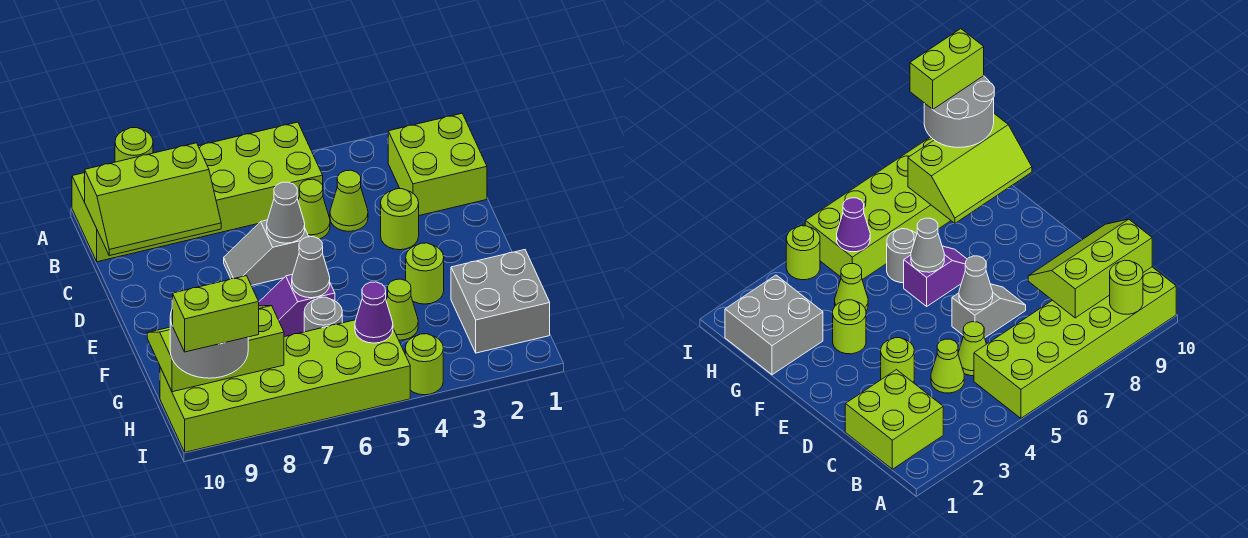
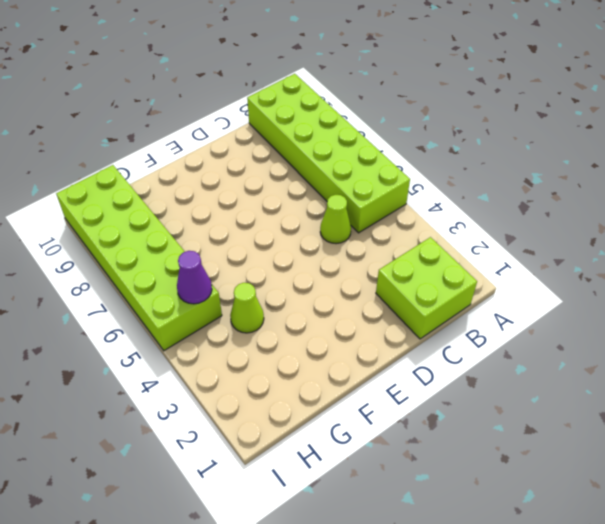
none -> lime cone C4 level 1
none -> lime round brick D3 level 1
none -> grey slope D6:D7 level 1 top 6

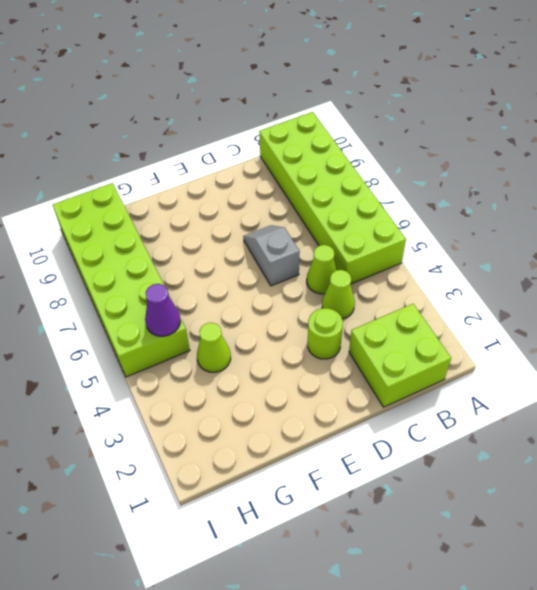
none -> lime round brick F3 level 1
none -> purple slope F6:F7 level 1 top 6
none -> grey brick G1:H2 level 1

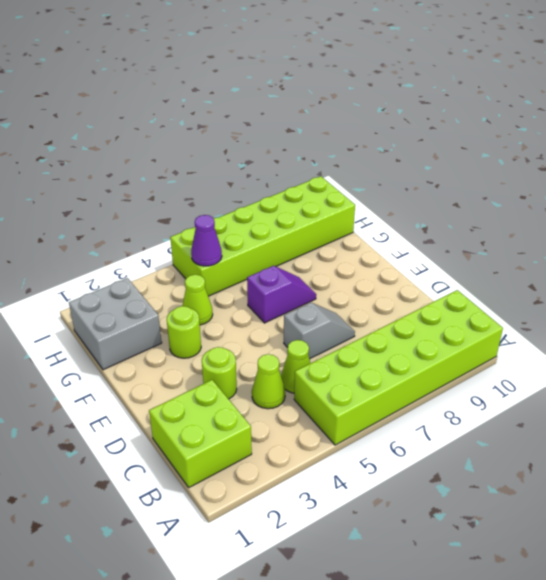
none -> grey round brick G6 level 1
none -> lime round brick I4 level 1
none -> lime round brick A9 level 2

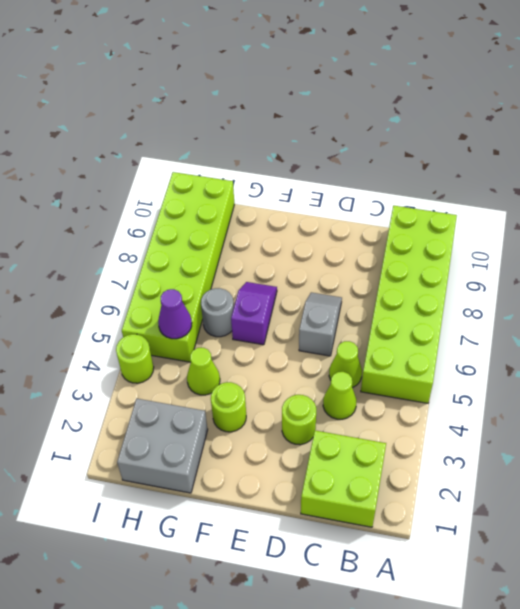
none -> lime round brick A9 level 2
none -> lime slope B8:C10 level 2 top B
none -> grey cone D6 level 2

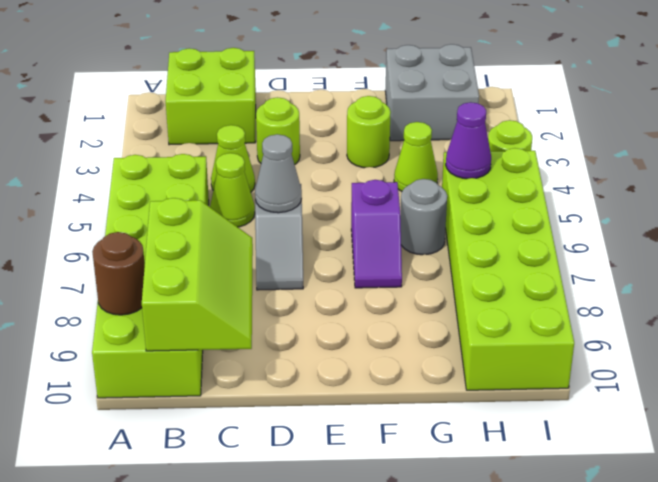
brown round brick A9 level 2 -> lime round brick A9 level 2
none -> grey cone F6 level 2
none -> lime slope G8:H10 level 2 top H
none -> grey round brick H9:I10 level 3

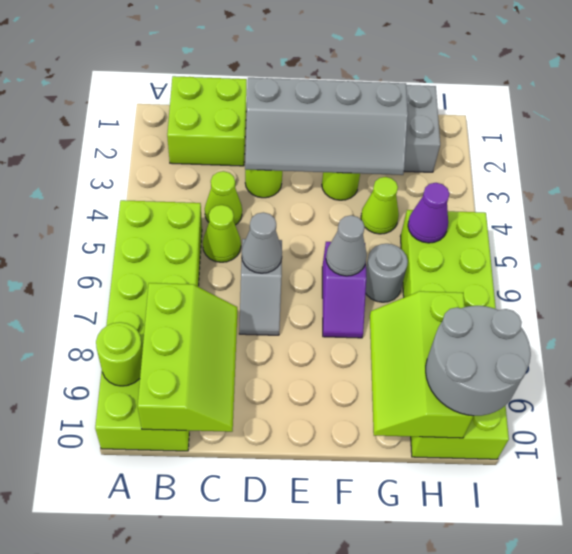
grey slope D2:G3 level 2 top 2 -> none
none -> lime round brick I4 level 1
none -> lime brick I9:I10 level 4

